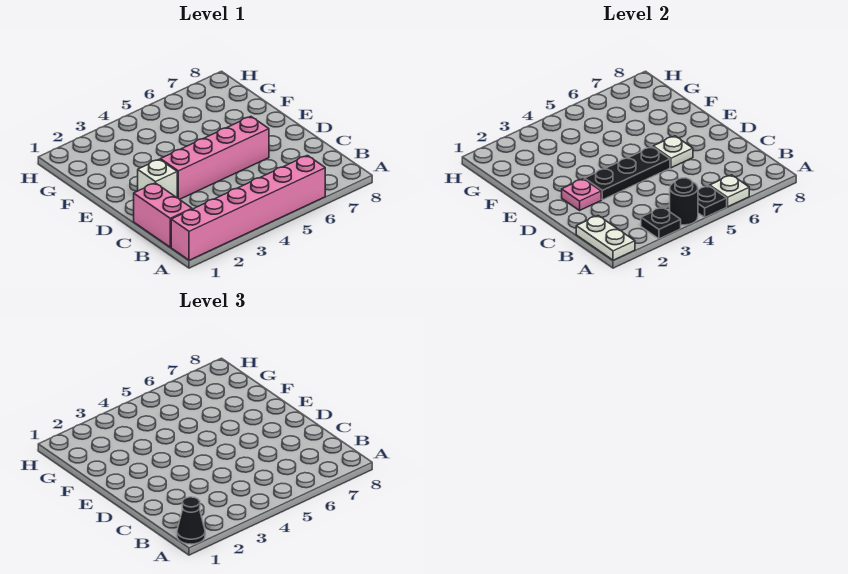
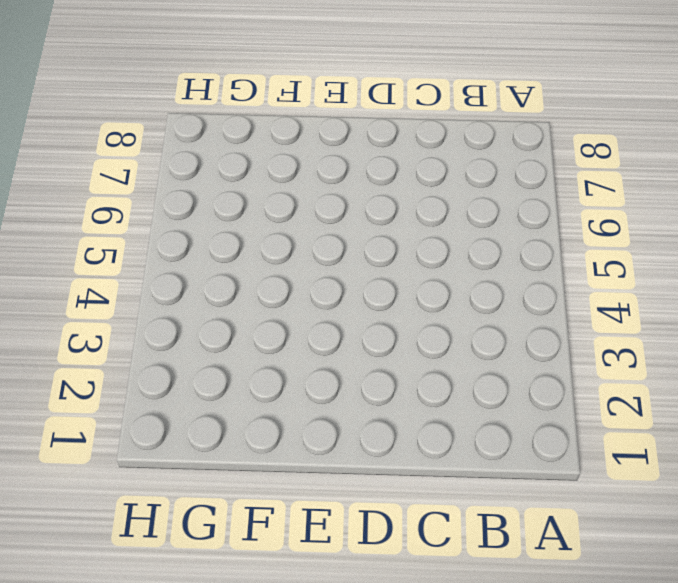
none -> pink brick A1:A6 level 1
none -> pink brick B1:C1 level 1
none -> white brick D2 level 1

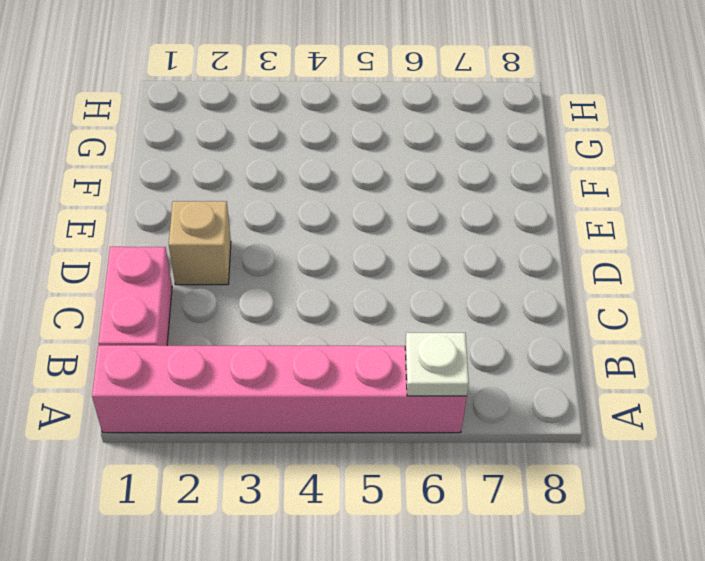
tan brick D2 level 1 -> white brick D2 level 1
none -> pink brick D3:D6 level 1
none -> white plate A1:B1 level 2
none -> black plate A3 level 2

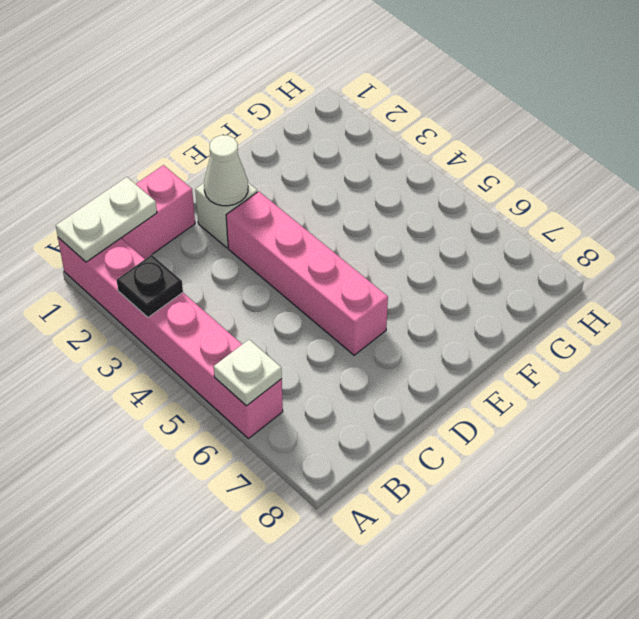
white cone D2 level 2 -> pink plate D2 level 2
none -> black round brick A4 level 2
none -> black plate A5 level 2
none -> black plate D3:D5 level 2

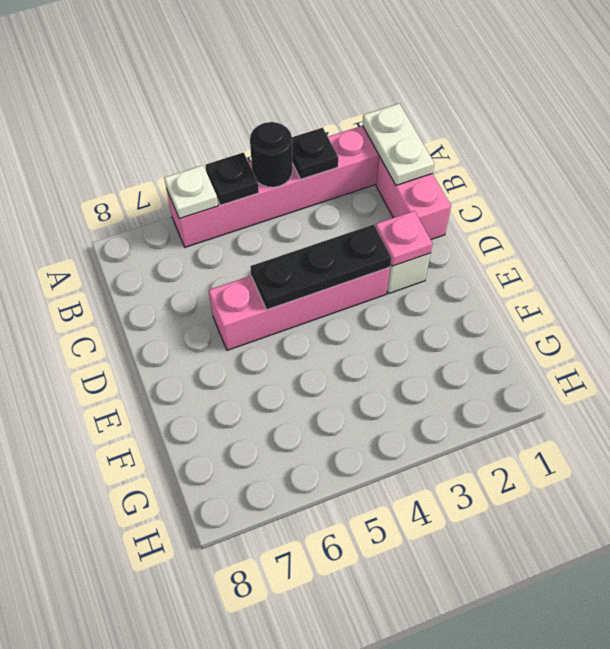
none -> white plate D6 level 2
none -> black cone A1 level 3

